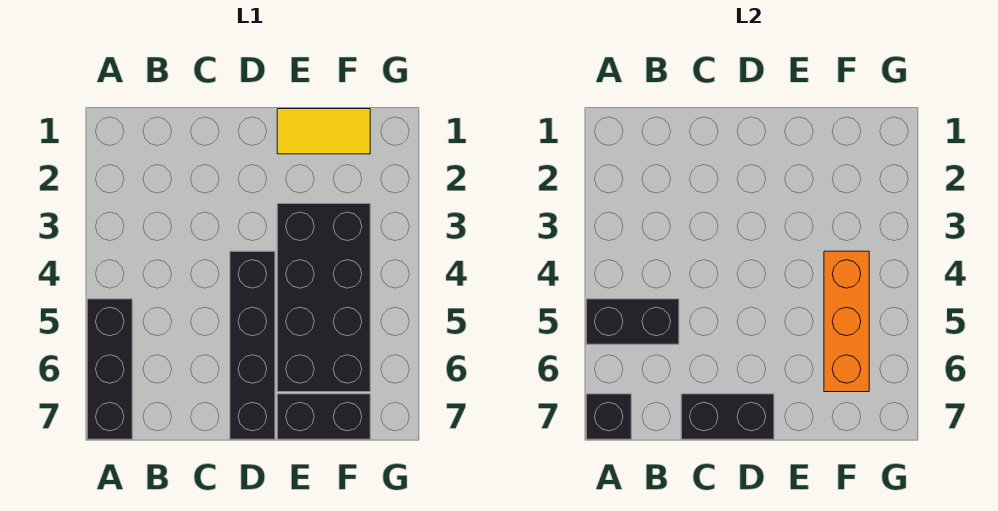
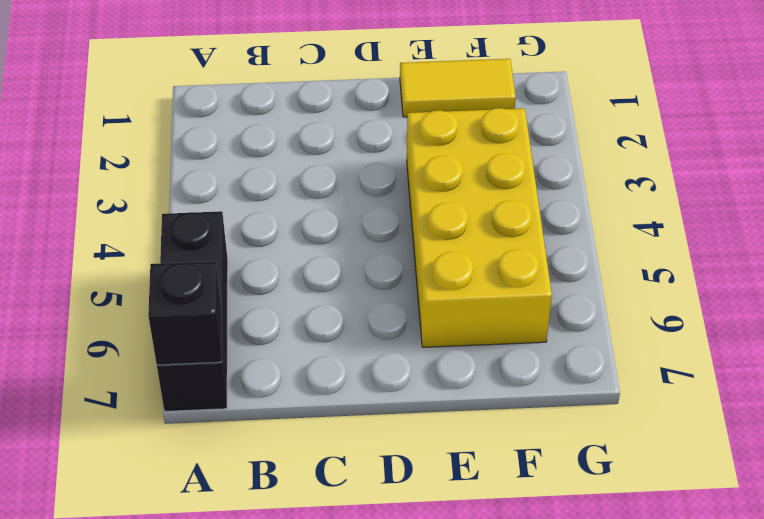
yellow brick E3:F6 level 1 -> black brick E3:F6 level 1
none -> black brick D4:D7 level 1
none -> black brick E7:F7 level 1

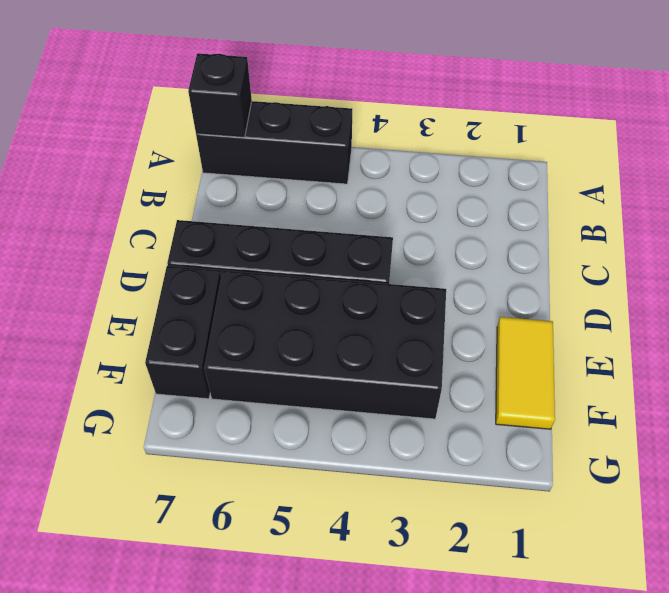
none -> black brick A5:B5 level 2
none -> black brick C7:D7 level 2

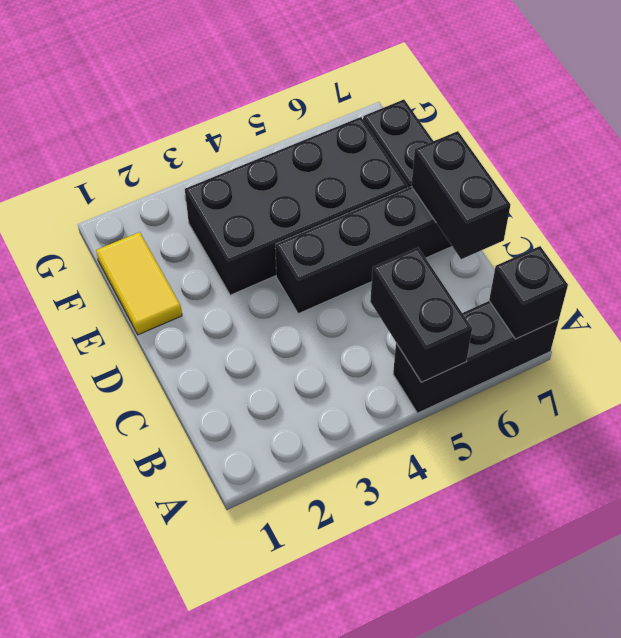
none -> orange brick F4:F6 level 2

